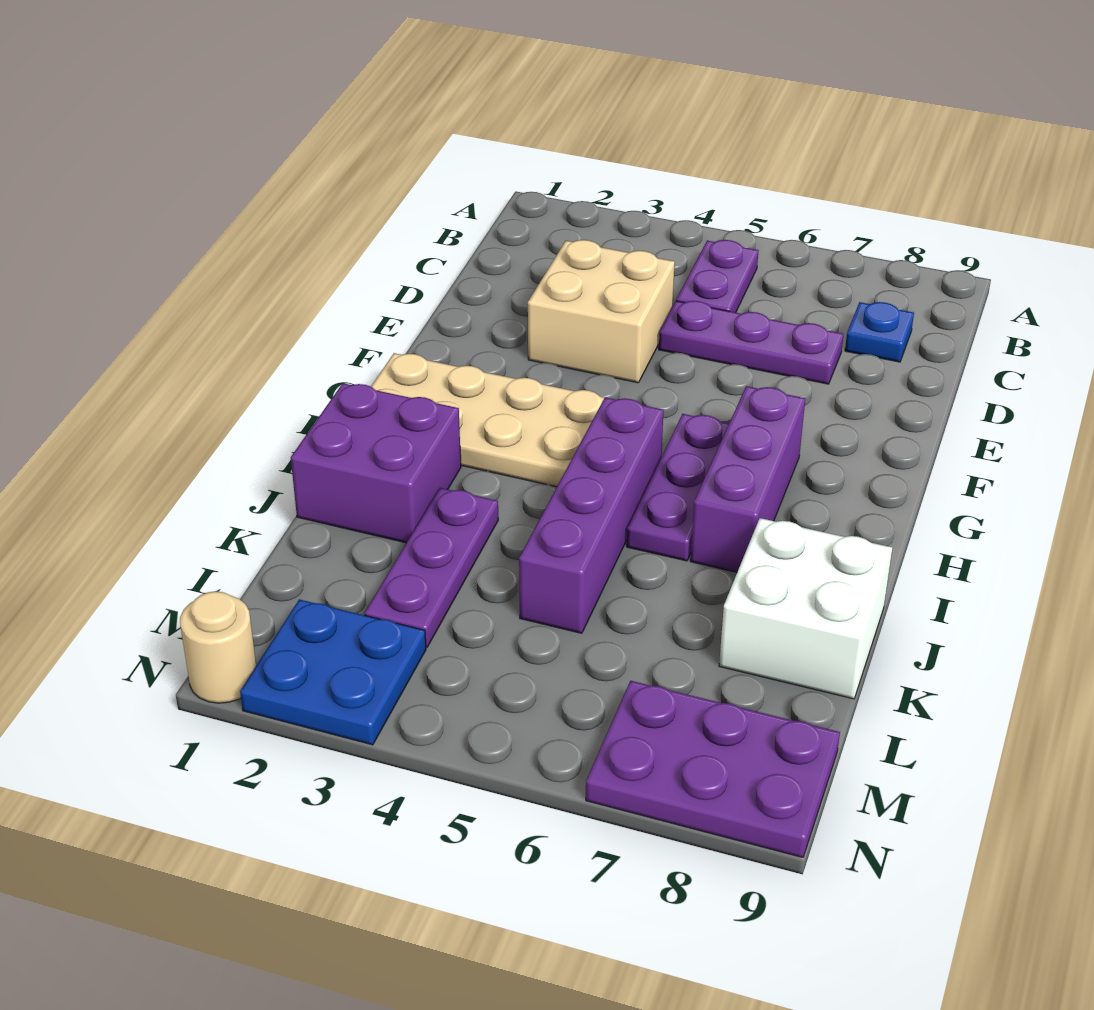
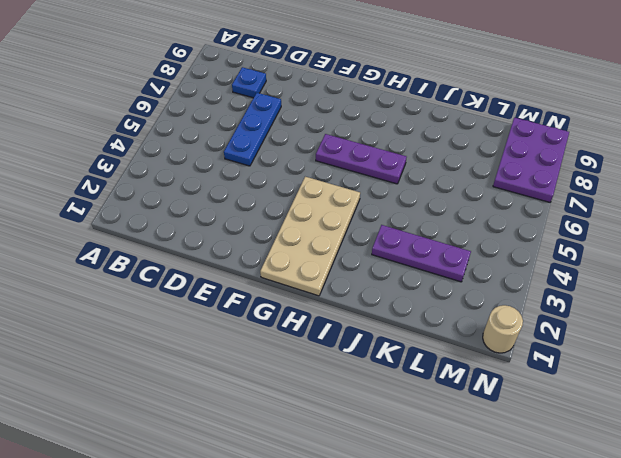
blue plate D5:D7 level 1 -> purple plate D5:D7 level 1
none -> purple plate B5:C5 level 1
none -> tan brick D3:E4 level 1
none -> purple brick G7:I7 level 1

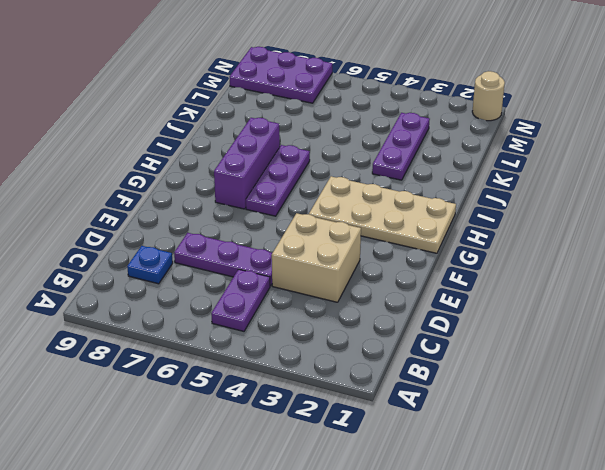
none -> purple brick H5:K5 level 1
none -> purple brick I1:J2 level 1
none -> white brick J8:K9 level 1

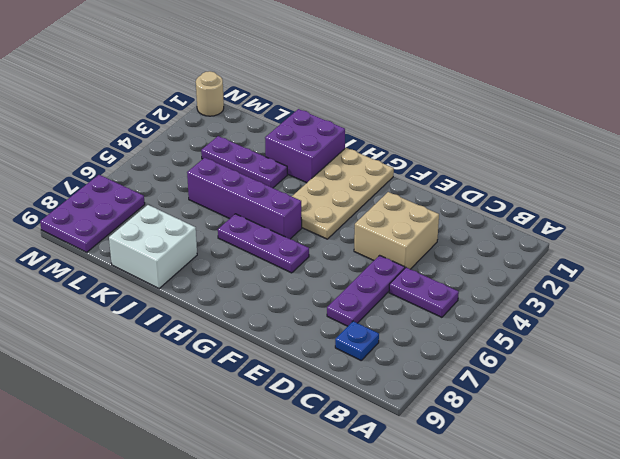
none -> purple brick G7:I7 level 1
none -> blue plate M2:N3 level 1

